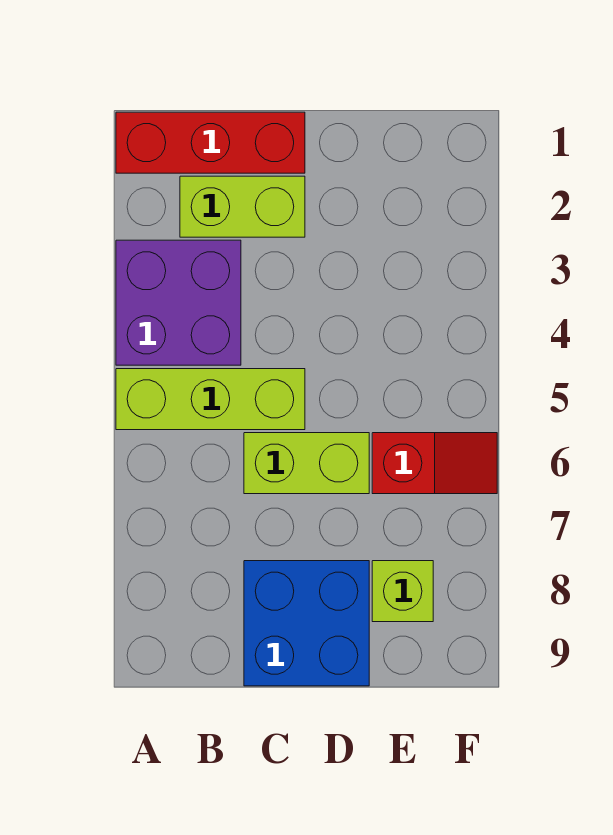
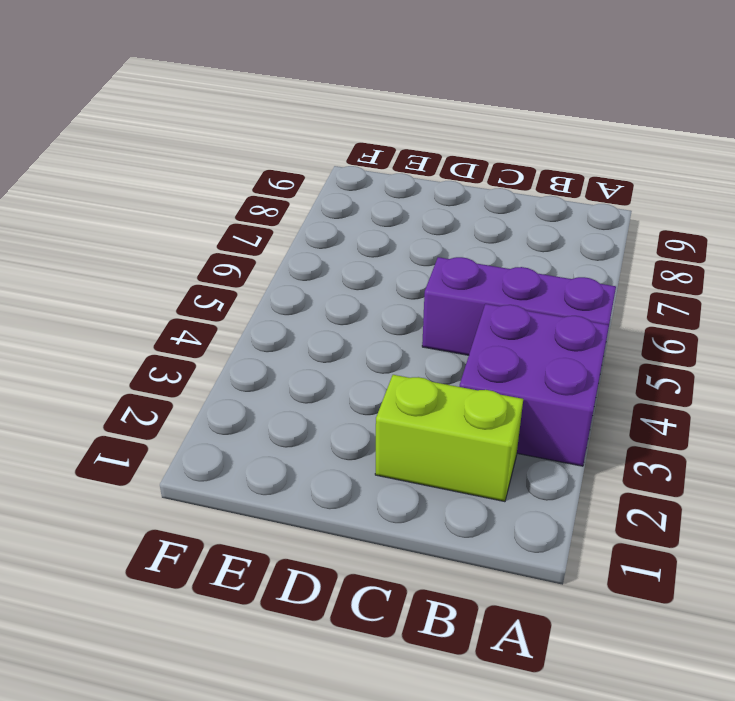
purple brick A5:C5 level 1 -> lime brick A5:C5 level 1
none -> red brick A1:C1 level 1
none -> lime brick C6:D6 level 1

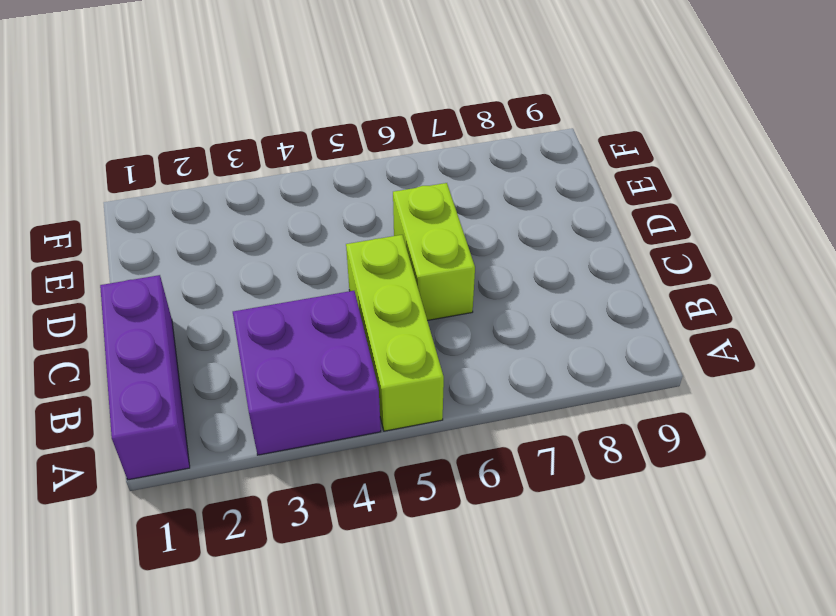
purple brick A1:C1 level 1 -> red brick A1:C1 level 1
none -> lime brick B2:C2 level 1
none -> blue brick C8:D9 level 1

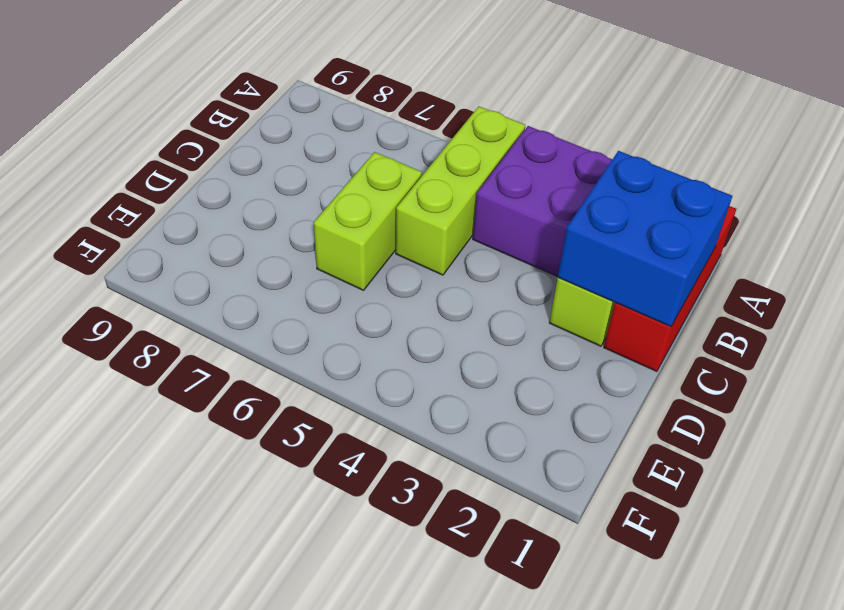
blue brick B1:C2 level 2 -> blue brick C8:D9 level 1
none -> red slope E6:F6 level 1 top E
none -> lime brick E8 level 1

